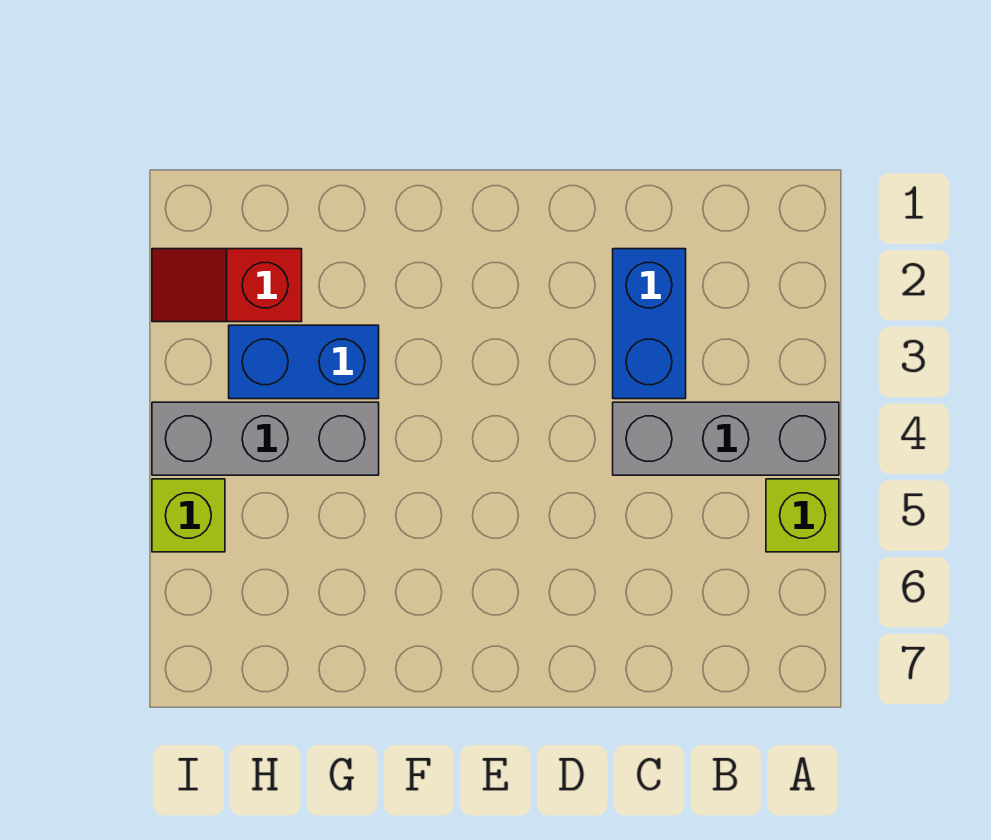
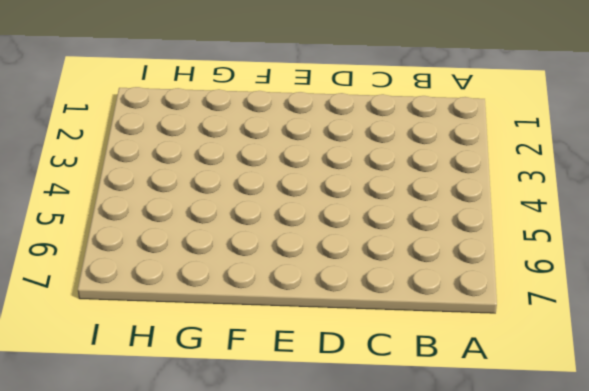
none -> grey brick A4:C4 level 1
none -> lime brick A5 level 1

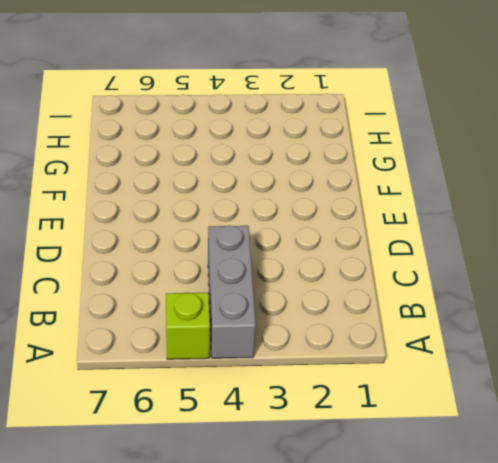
none -> blue brick C2:C3 level 1
none -> blue brick G3:H3 level 1

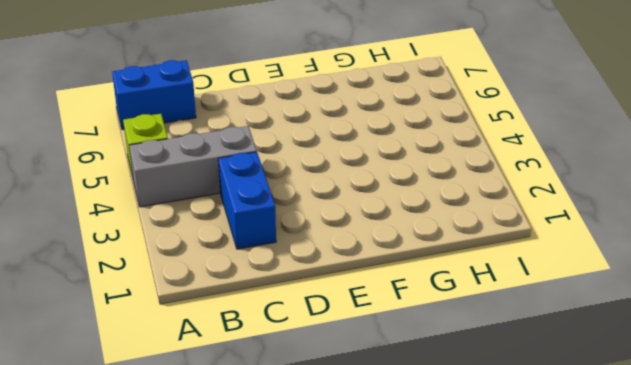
blue brick A7:B7 level 1 -> blue brick G3:H3 level 1
none -> grey brick G4:I4 level 1
none -> red slope H2:I2 level 1 top H

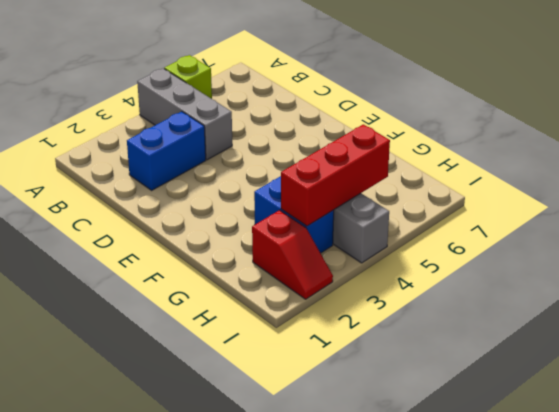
red brick H3:H5 level 2 -> none
none -> lime brick I5 level 1

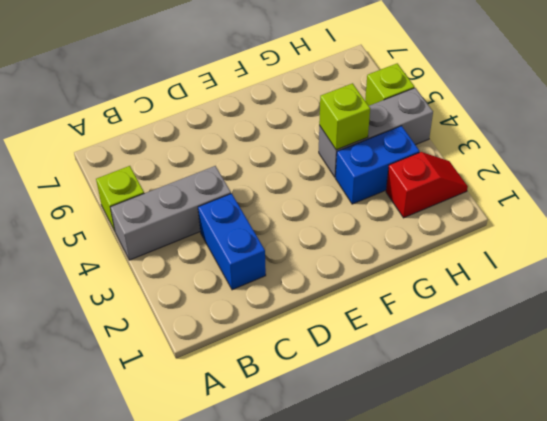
lime brick G4 level 2 -> none

